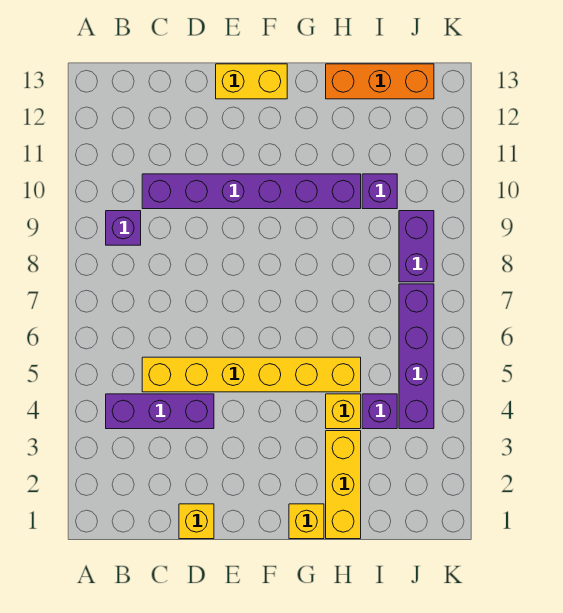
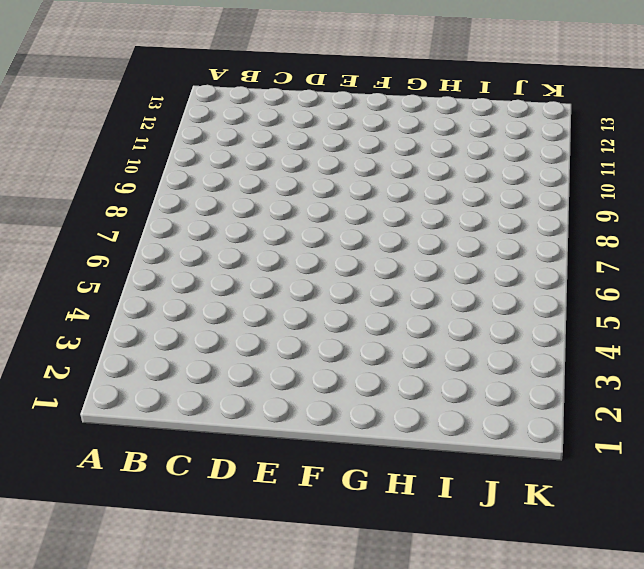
none -> purple brick B4:D4 level 1
none -> purple brick B9 level 1
none -> yellow brick C5:H5 level 1

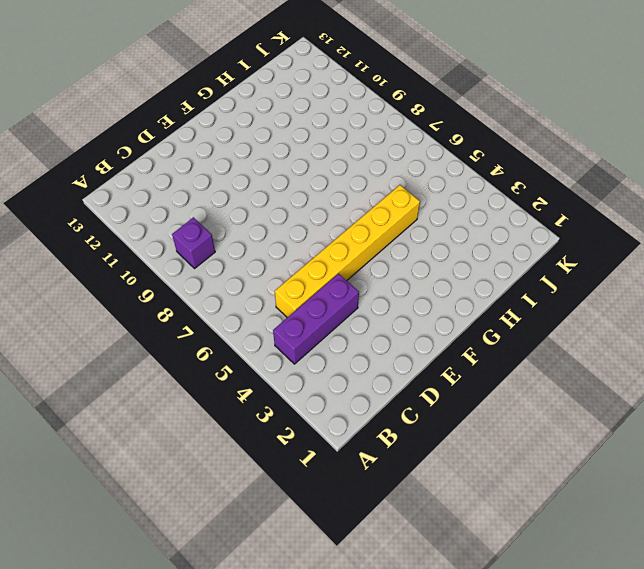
none -> purple brick C10:H10 level 1
none -> yellow brick D1 level 1
none -> yellow brick E13:F13 level 1

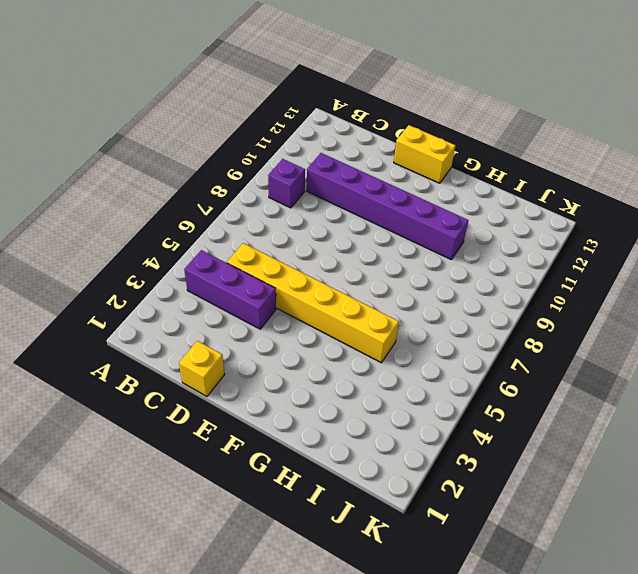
none -> yellow brick G1 level 1
none -> yellow brick H1:H3 level 1
none -> yellow brick H4 level 1

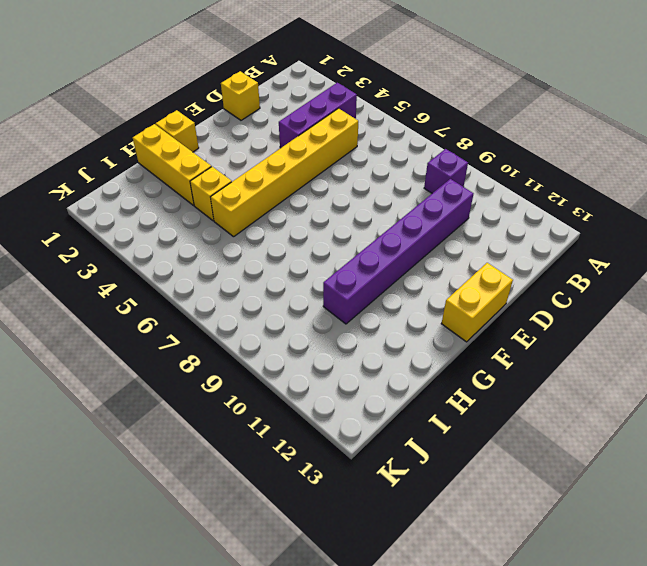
none -> orange brick H13:J13 level 1
none -> purple brick I4 level 1
none -> purple brick I10 level 1

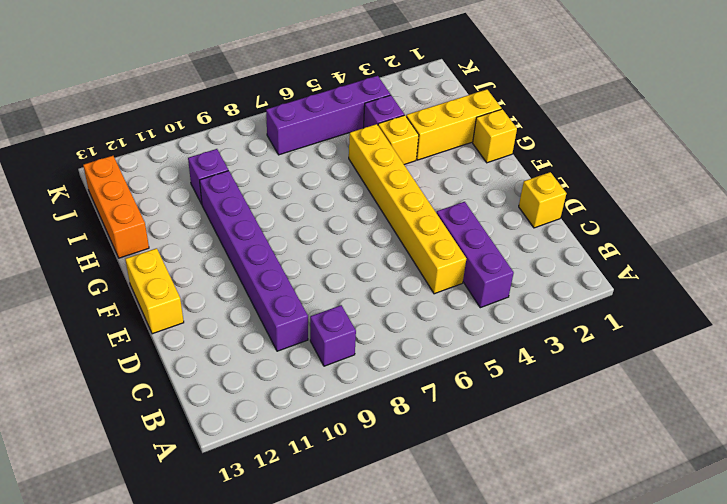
none -> purple brick J8:J9 level 1

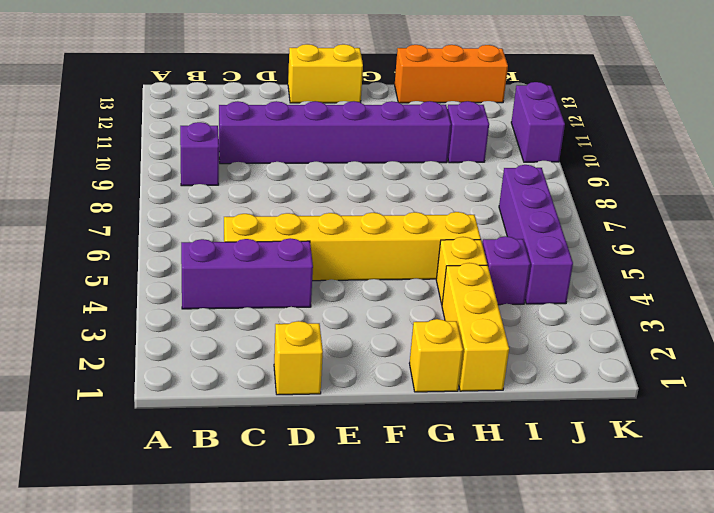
purple brick K10:K11 level 1 -> purple brick J8:J9 level 1

